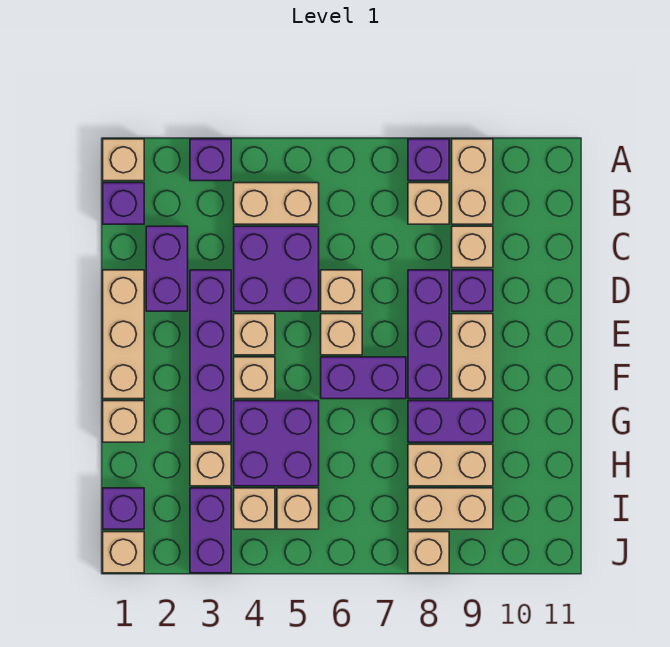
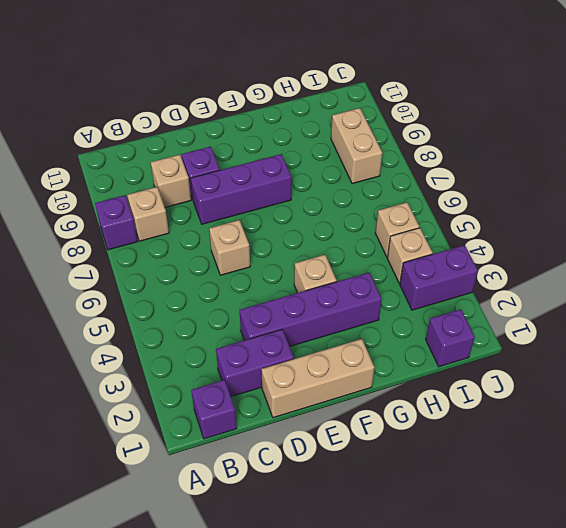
none -> tan brick A1 level 1
none -> purple brick A3 level 1
none -> tan brick A9:B9 level 1
none -> tan brick B4:B5 level 1

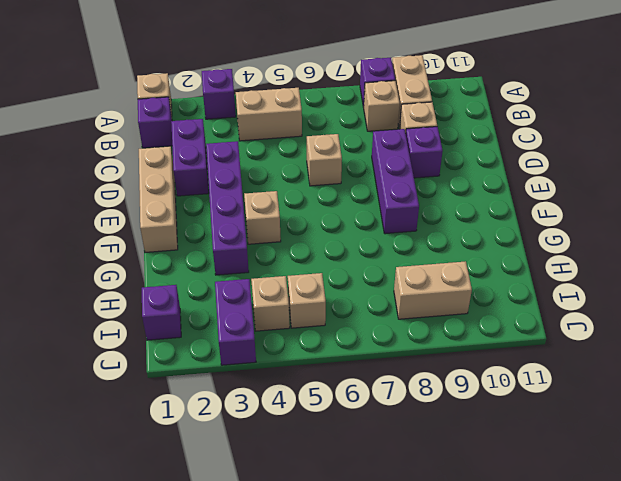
none -> purple brick C4:D5 level 1
none -> tan brick E4 level 1
none -> tan brick E6 level 1
none -> tan brick E9:F9 level 1

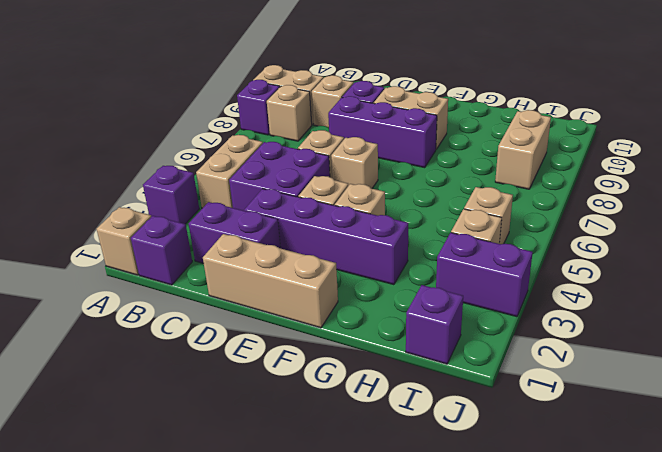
none -> purple brick F6:F7 level 1
none -> tan brick G1 level 1
none -> purple brick G4:H5 level 1
none -> purple brick G8:G9 level 1

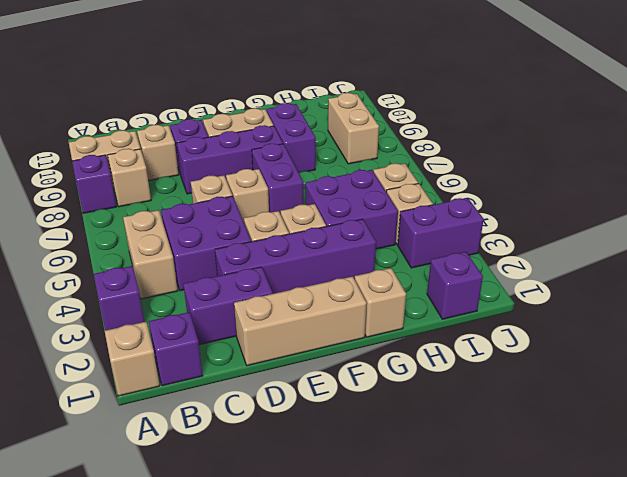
none -> tan brick H3 level 1
none -> tan brick H8:H9 level 1
none -> tan brick J1 level 1
none -> tan brick J8 level 1

